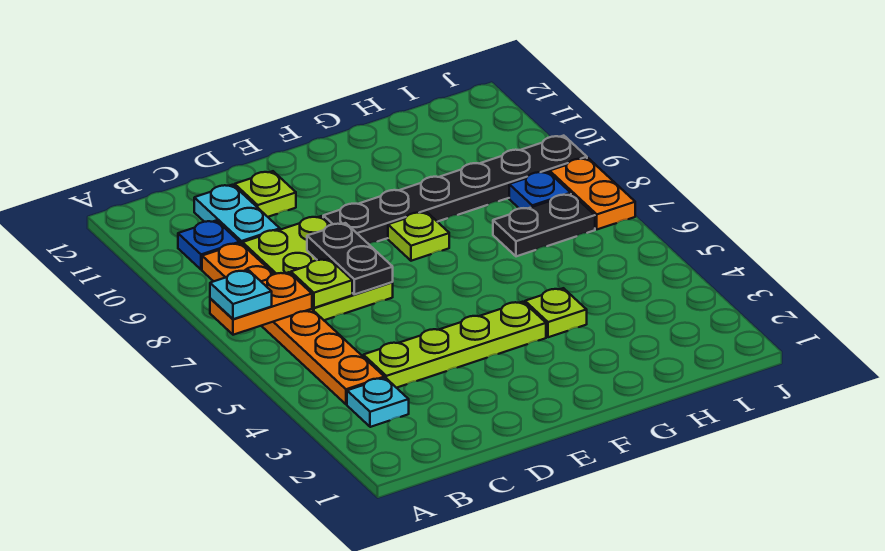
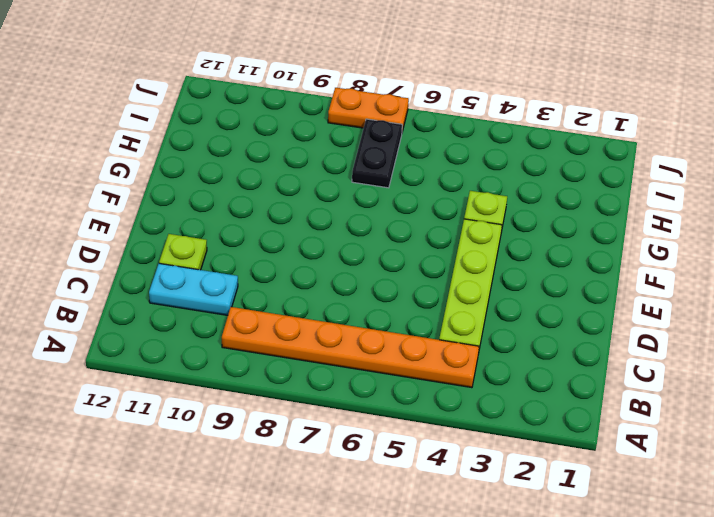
none -> cyan plate B3 level 1
none -> blue plate B10 level 1
none -> lime plate C7:D9 level 1

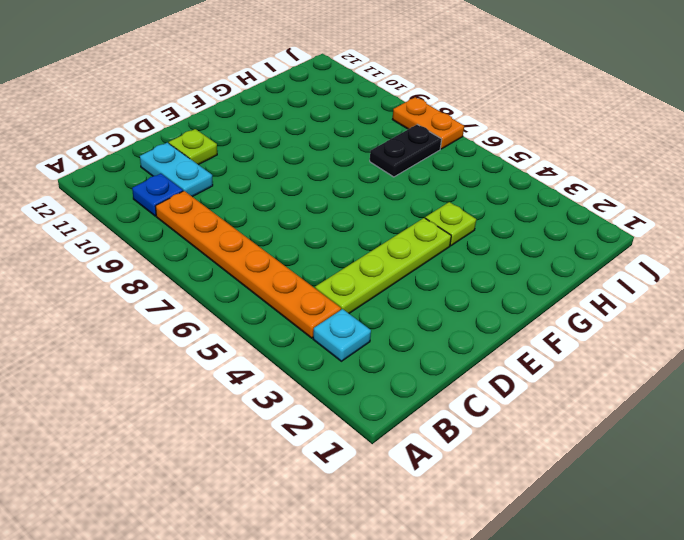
none -> lime plate C7:D9 level 1
none -> black plate E9:J9 level 1
none -> lime plate F8 level 1

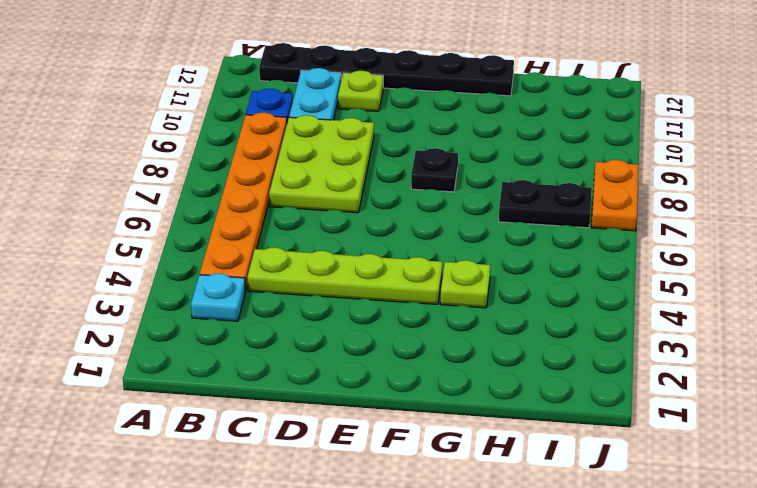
black plate B12:G12 level 1 -> black plate E9:J9 level 1
black plate F8 level 1 -> lime plate F8 level 1
none -> blue plate I8 level 1
none -> orange plate A7:B7 level 2
none -> lime plate C7 level 2

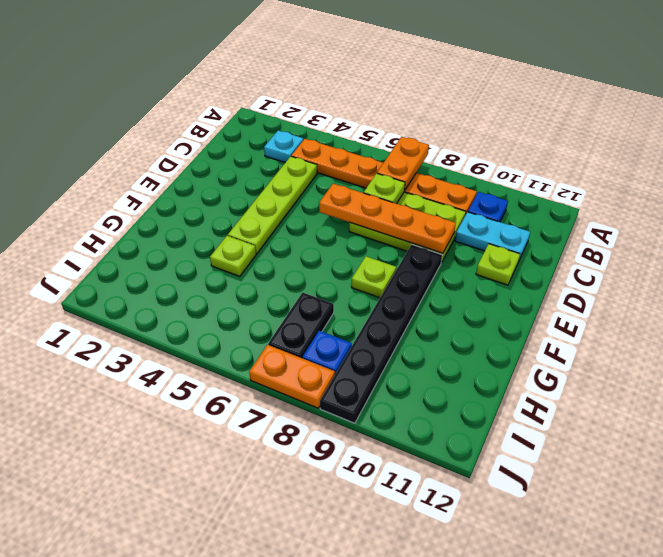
orange plate D6:D9 level 2 -> black plate D7:D8 level 2
none -> cyan plate A7 level 3

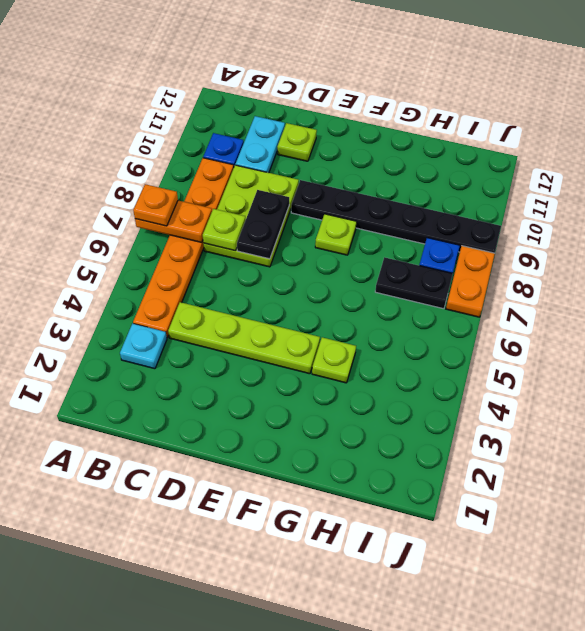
orange plate A7 level 3 -> cyan plate A7 level 3

